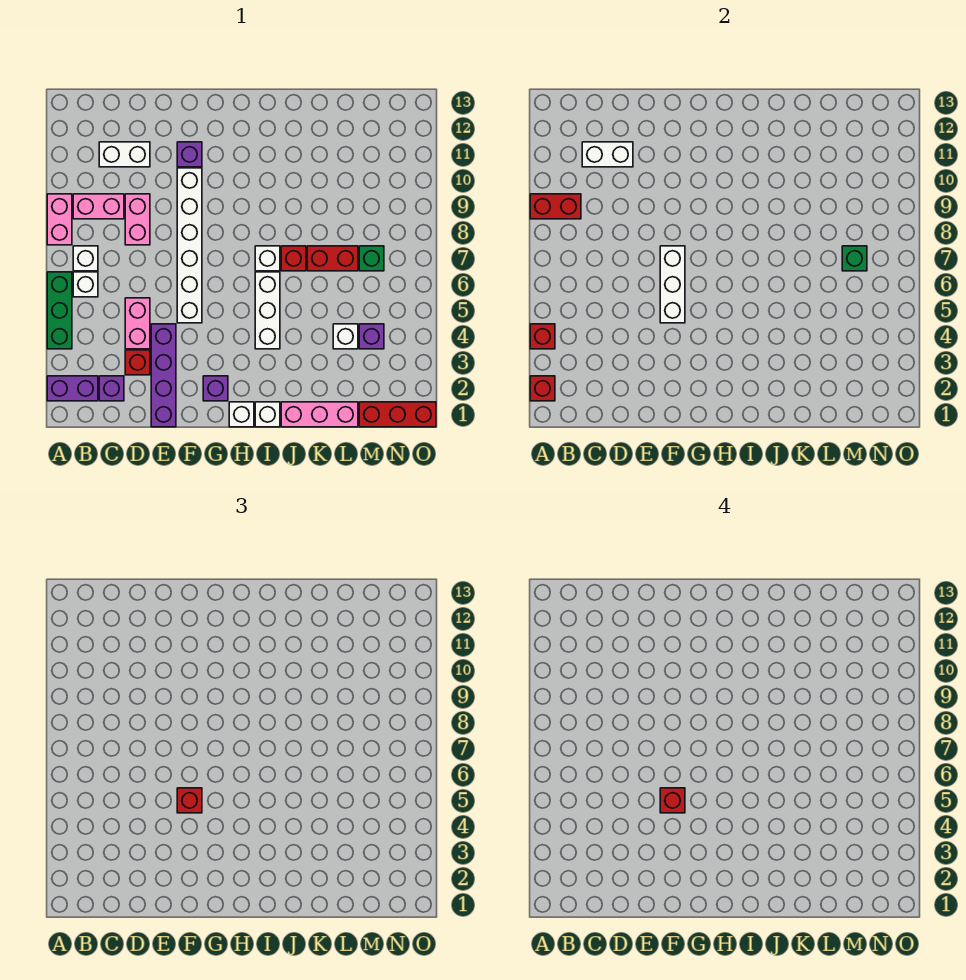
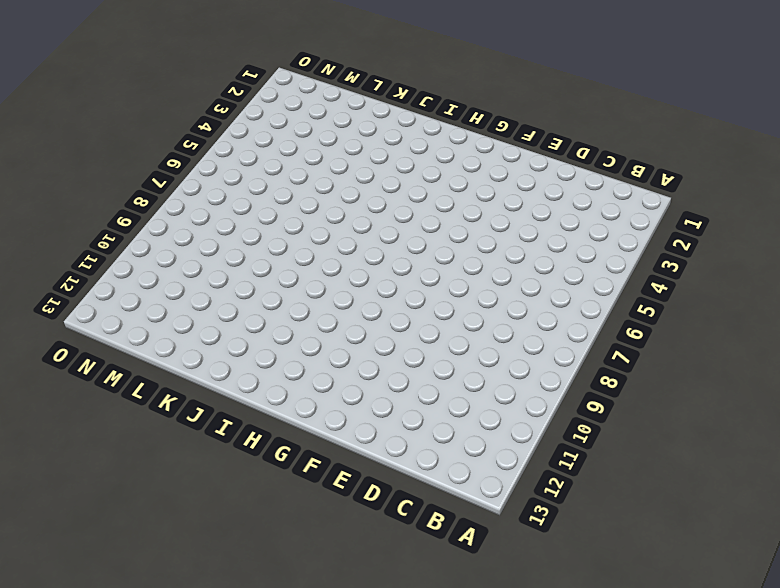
none -> purple brick A2:B2 level 1
none -> green brick A4:A6 level 1
none -> pink brick A8:A9 level 1
none -> white brick B6 level 1

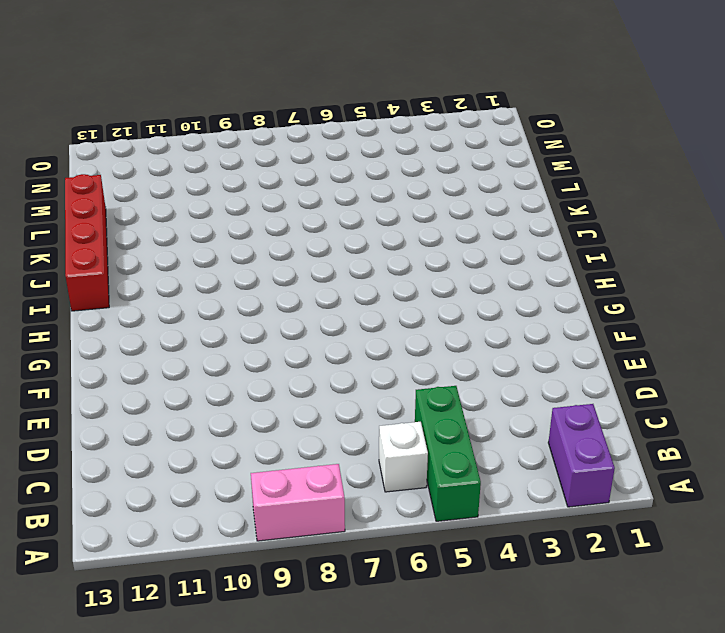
green brick A5:C5 level 1 -> green brick A4:A6 level 1
red brick I13:L13 level 1 -> none
none -> white brick B7 level 1
none -> pink brick B9:C9 level 1
none -> purple brick C2 level 1
none -> white brick C11:D11 level 1

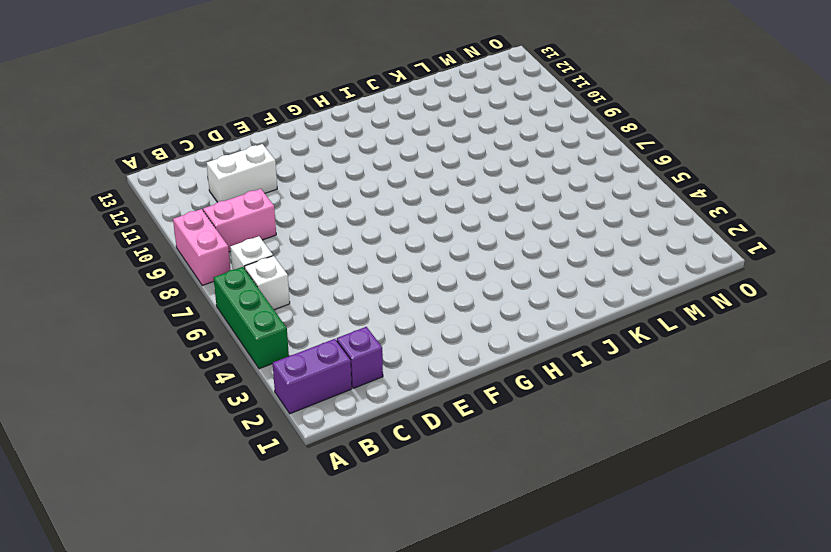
none -> red brick D3 level 1
none -> pink brick D4:D5 level 1
none -> pink brick D8:D9 level 1
none -> purple brick E1:E4 level 1

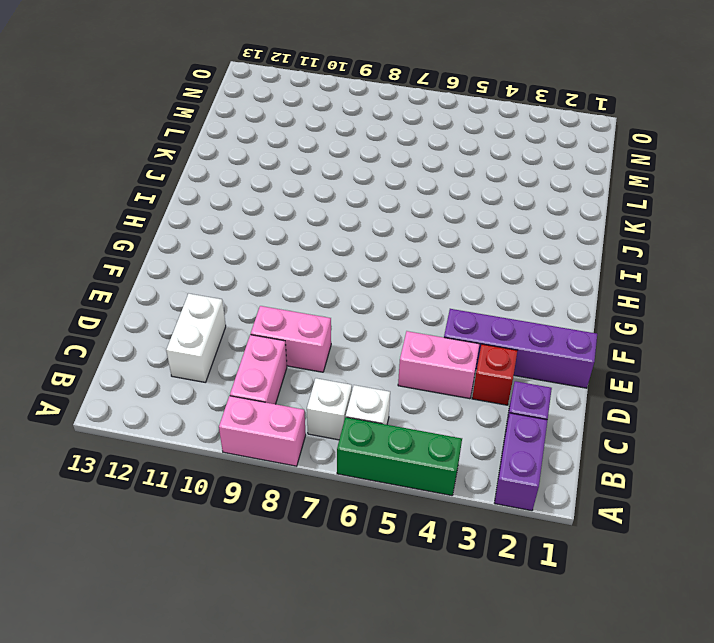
none -> white brick F5:F10 level 1
none -> purple brick F11 level 1
none -> purple brick G2 level 1
none -> white brick H1 level 1

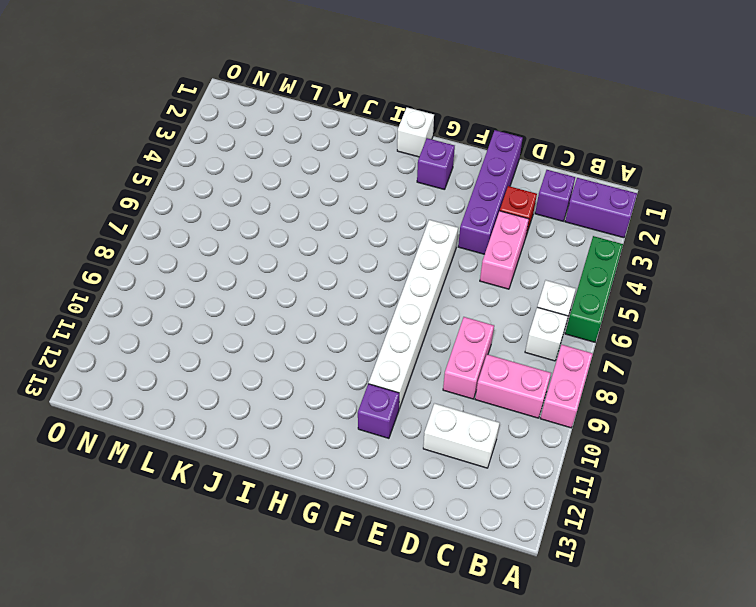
none -> white brick I1 level 1
none -> white brick I4:I6 level 1
none -> white brick I7 level 1
none -> pink brick J1:L1 level 1

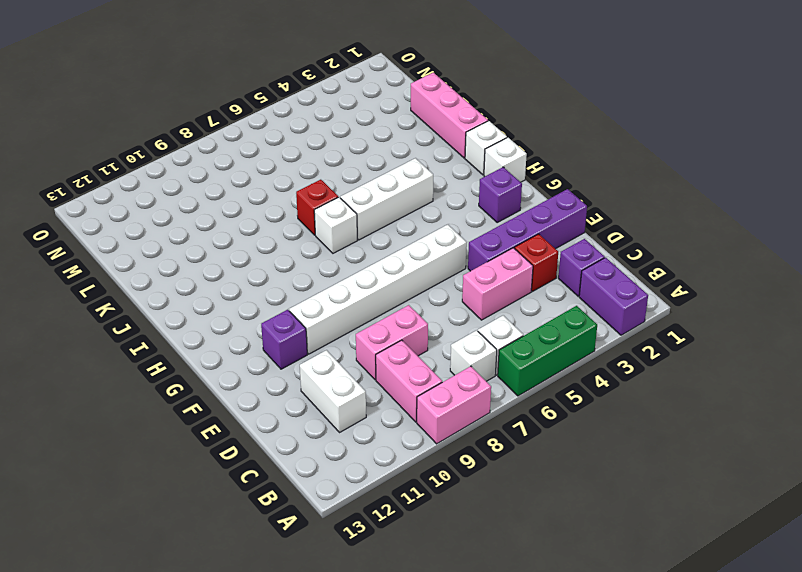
none -> red brick K7:L7 level 1
none -> white brick L4 level 1
none -> red brick M1:O1 level 1
none -> purple brick M4 level 1

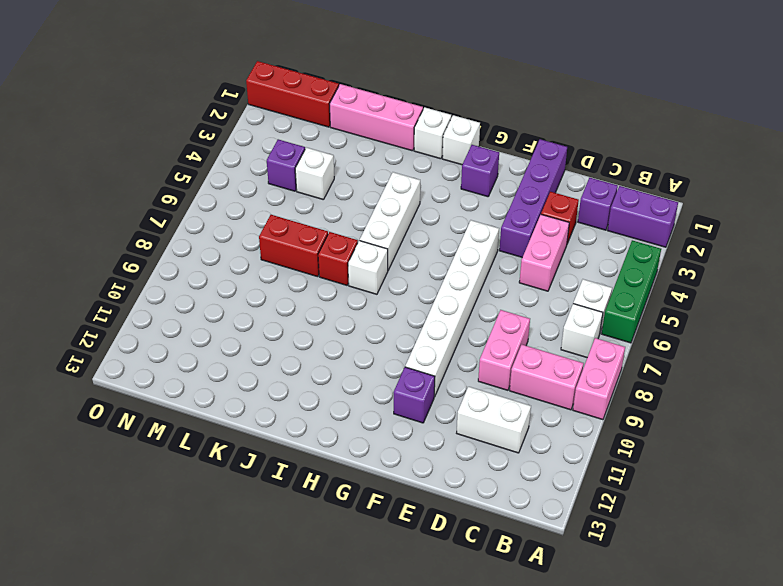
none -> green brick M7 level 1
none -> red brick A2 level 2
none -> red brick A4 level 2
none -> red brick A9:B9 level 2

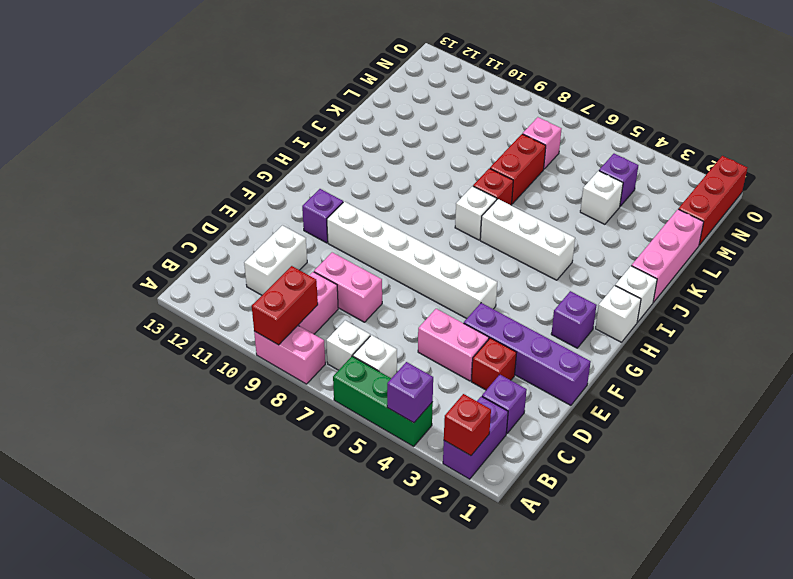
purple brick A4 level 2 -> red brick A4 level 2
pink brick M7 level 1 -> green brick M7 level 1
none -> white brick C11:D11 level 2
none -> white brick F5:F7 level 2
none -> green brick M7 level 2
none -> red brick F5 level 3

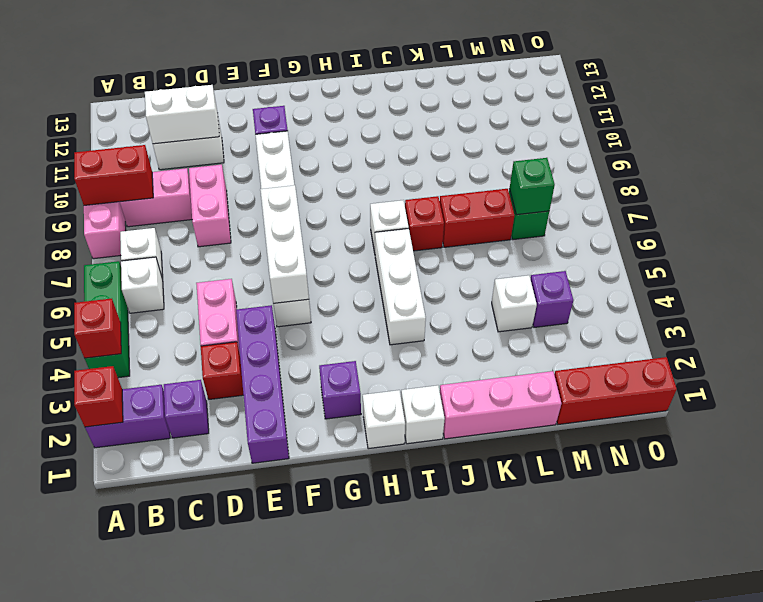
none -> red brick F5 level 3
none -> red brick F5 level 4

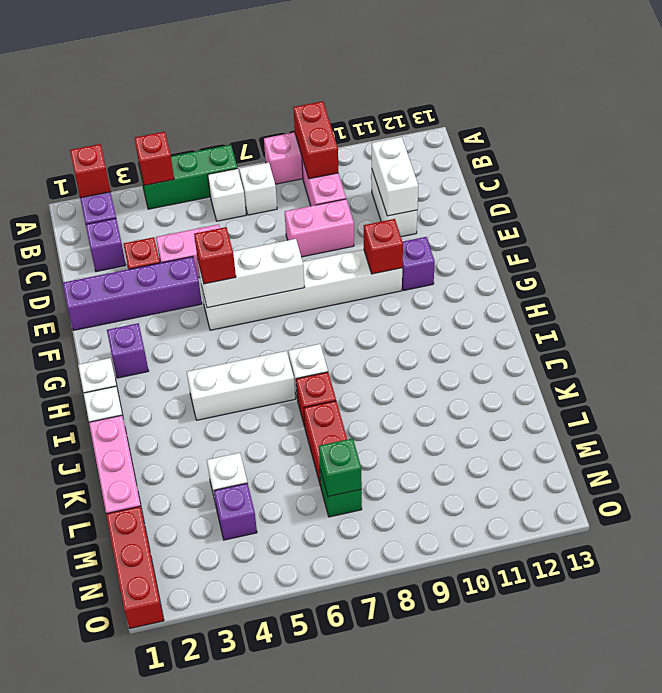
red brick F10 level 2 -> red brick F5 level 4

